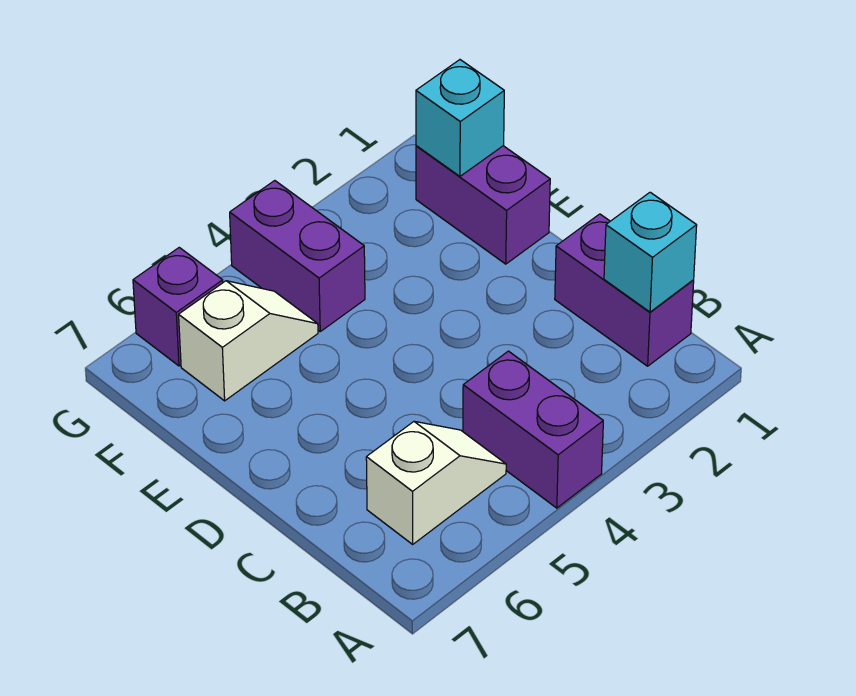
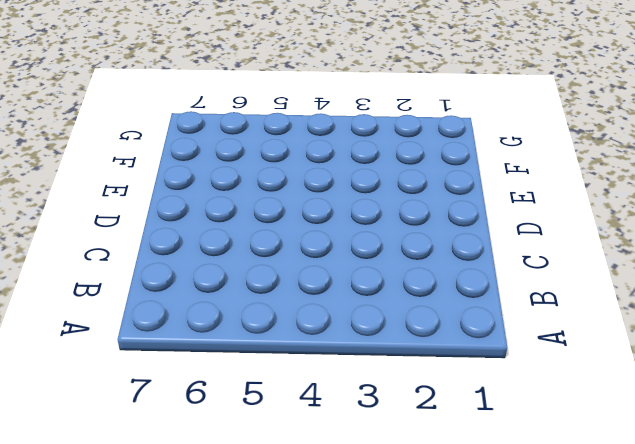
none -> purple brick A4:B4 level 1
none -> purple brick B1:C1 level 1

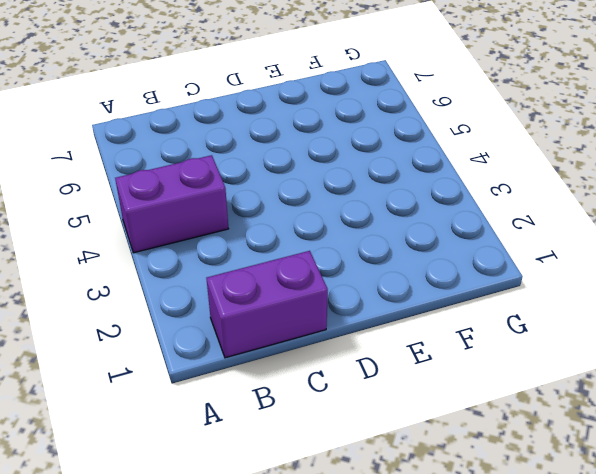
none -> white slope B5:B6 level 1 top 6
none -> purple brick E1:F1 level 1

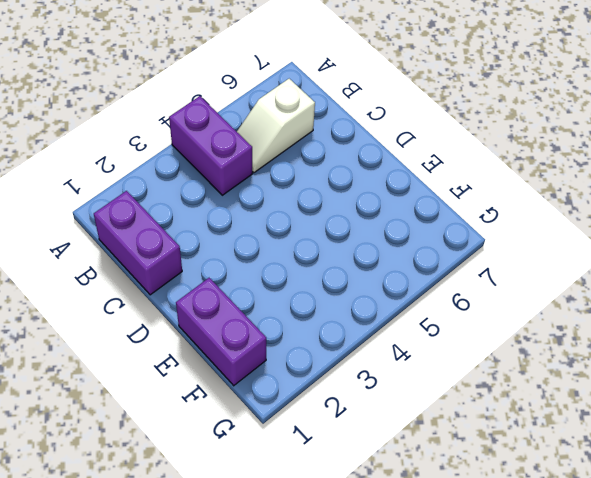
none -> purple brick F4:G4 level 1
none -> white slope F5:F6 level 1 top 6

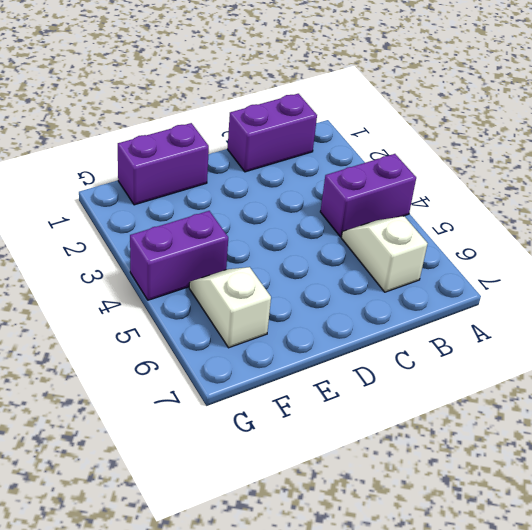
none -> purple brick G6 level 1
none -> cyan brick B1 level 2

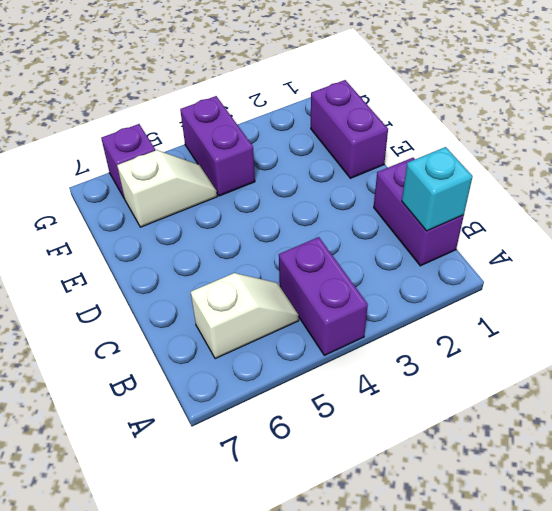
none -> cyan brick F1 level 2

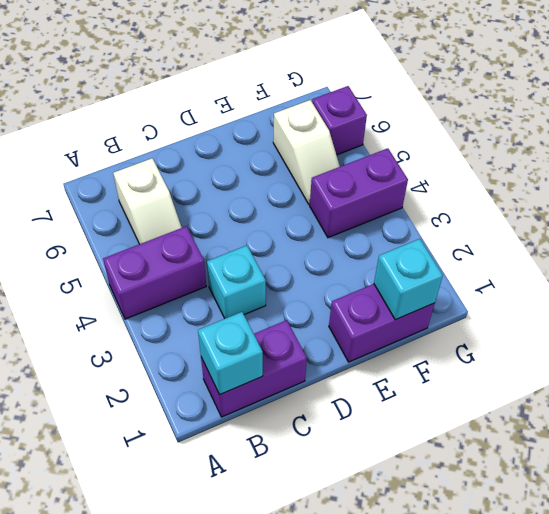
cyan brick C3 level 1 -> none

